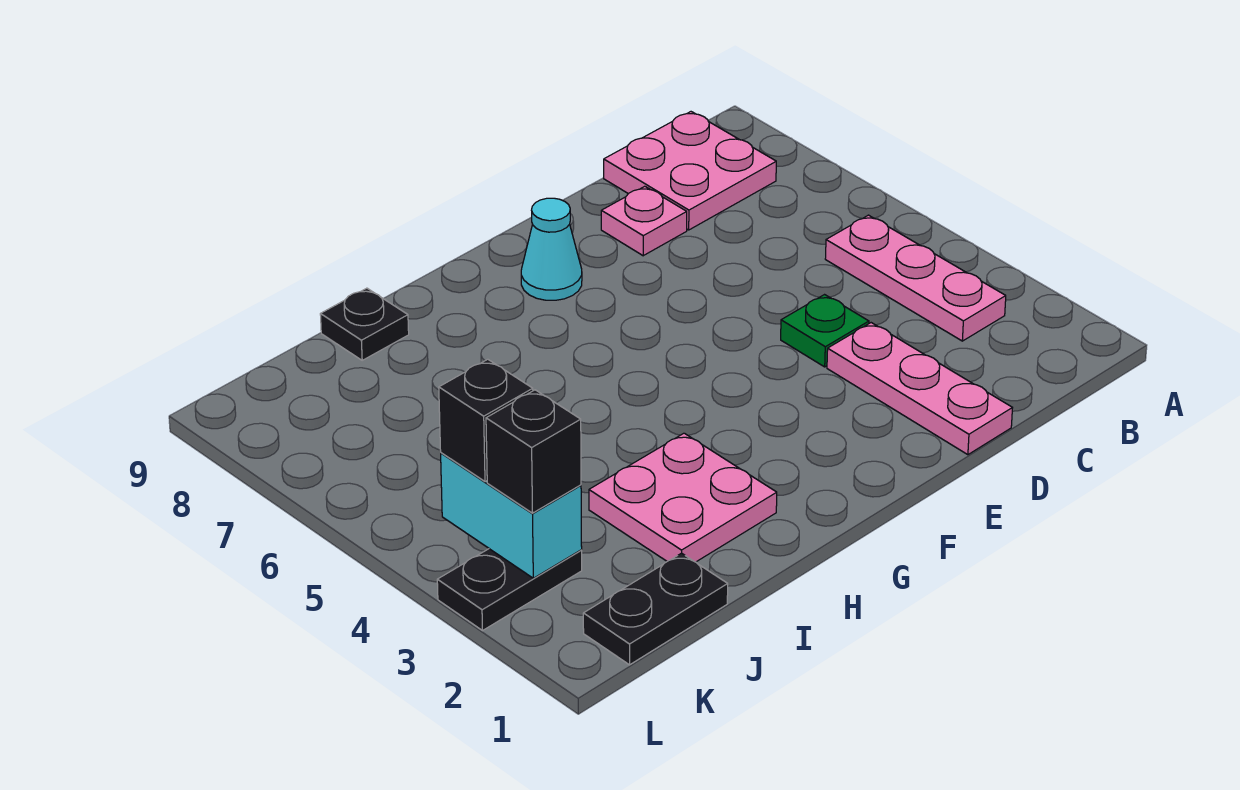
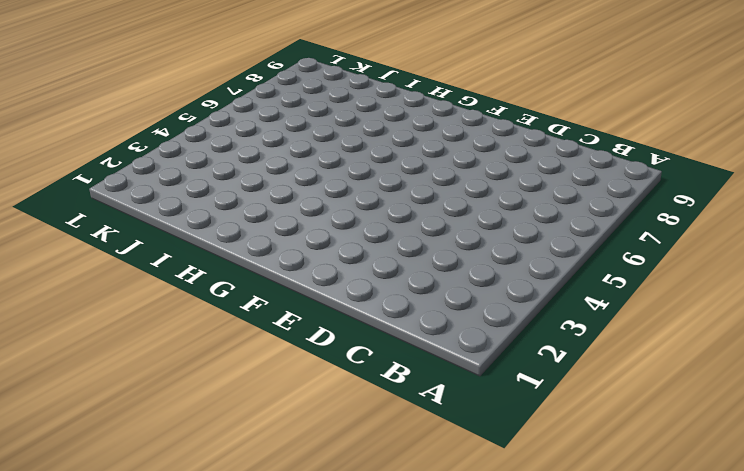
none -> pink plate B3:B5 level 1
none -> pink plate B8:C9 level 1
none -> pink plate D1:D3 level 1

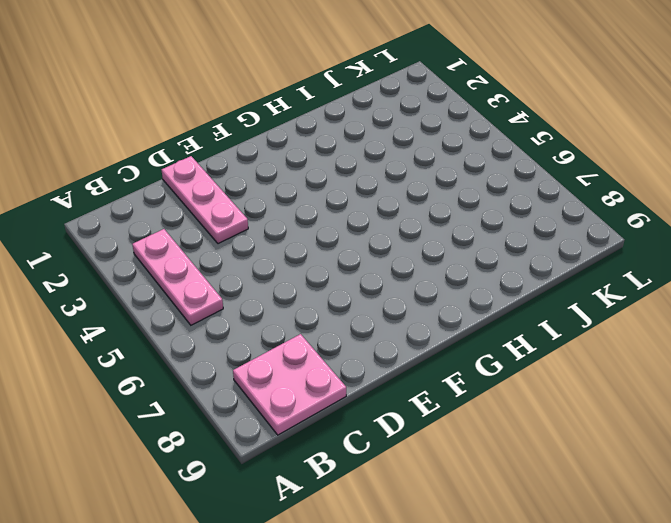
none -> green plate D4 level 1
none -> pink plate D8 level 1
none -> cyan cone F8 level 1

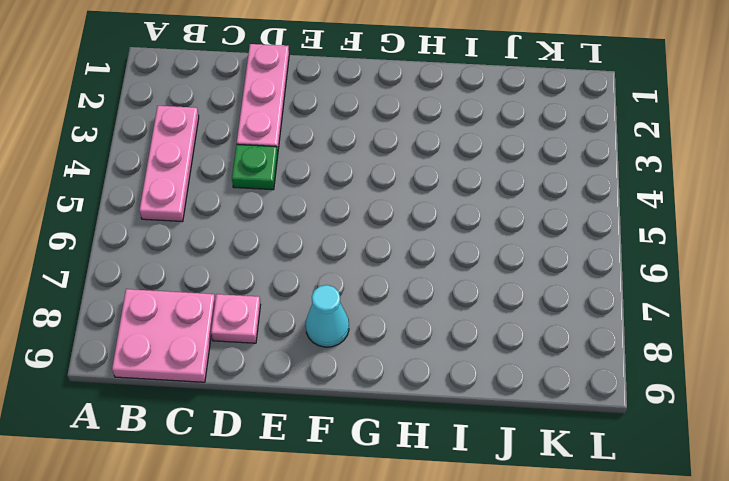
none -> pink plate H2:I3 level 1
none -> black plate I9 level 1
none -> black plate J1:K1 level 1

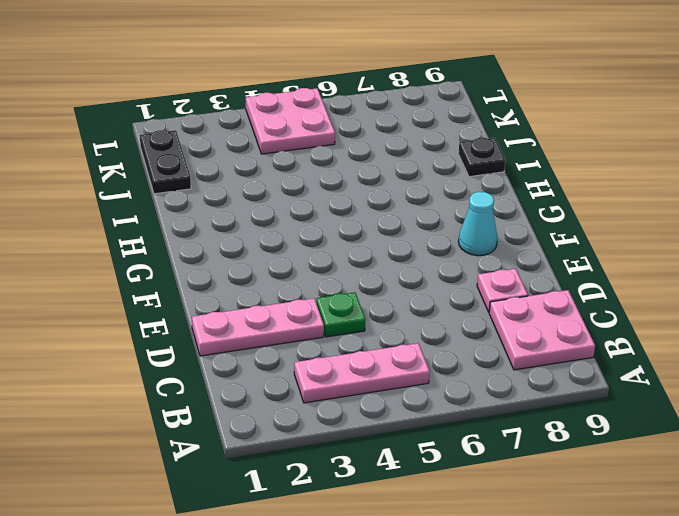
pink plate K4:L5 level 1 -> pink plate H2:I3 level 1
none -> black plate K3:L3 level 1
none -> cyan brick K3:K4 level 2
none -> black brick K3 level 3

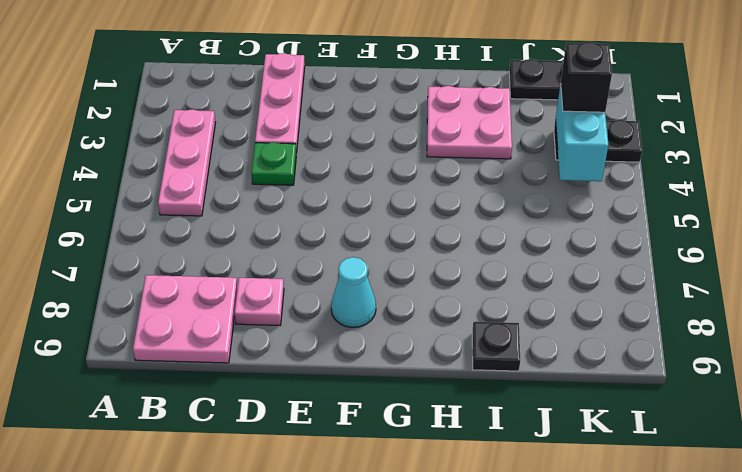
none -> black brick K4 level 3

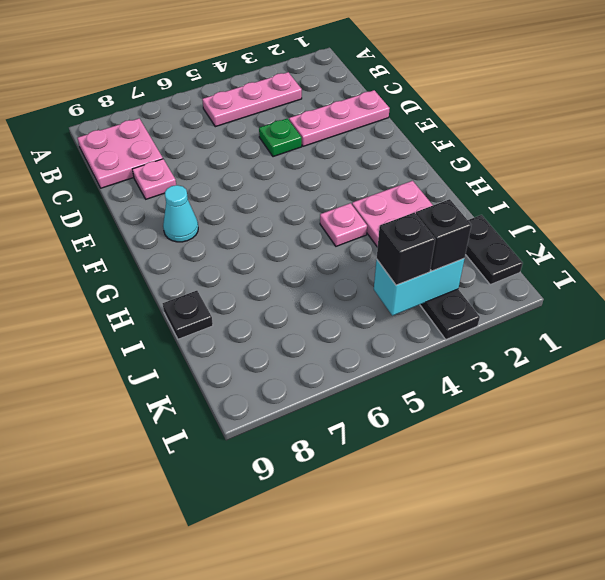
pink plate H4 level 1 -> none

